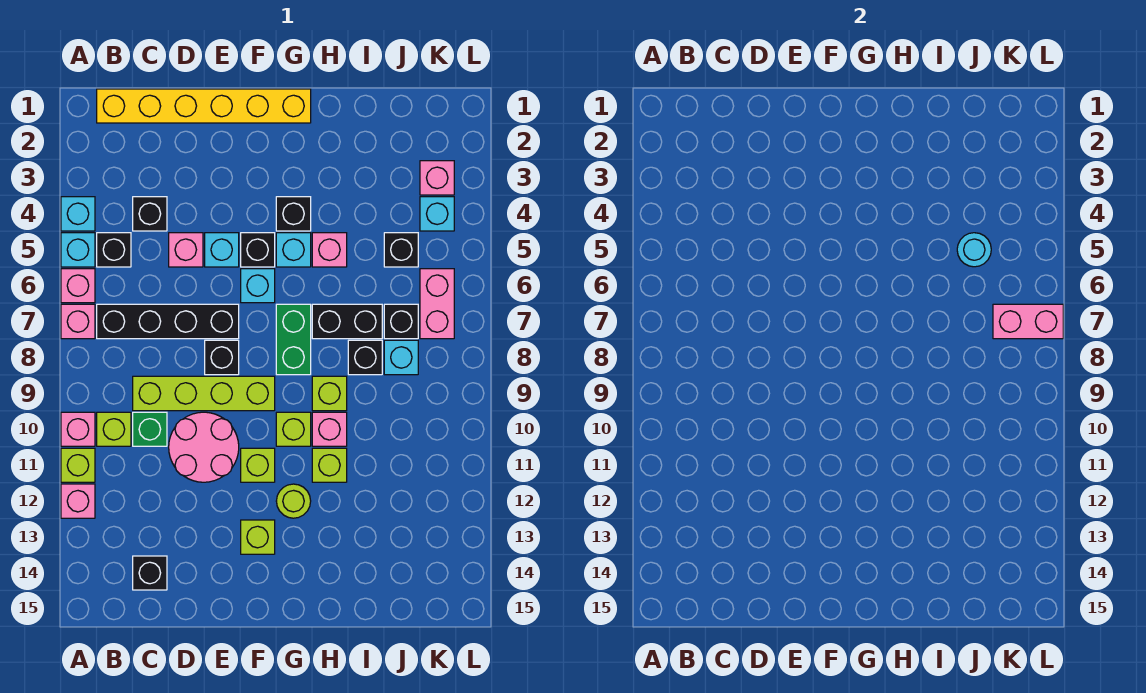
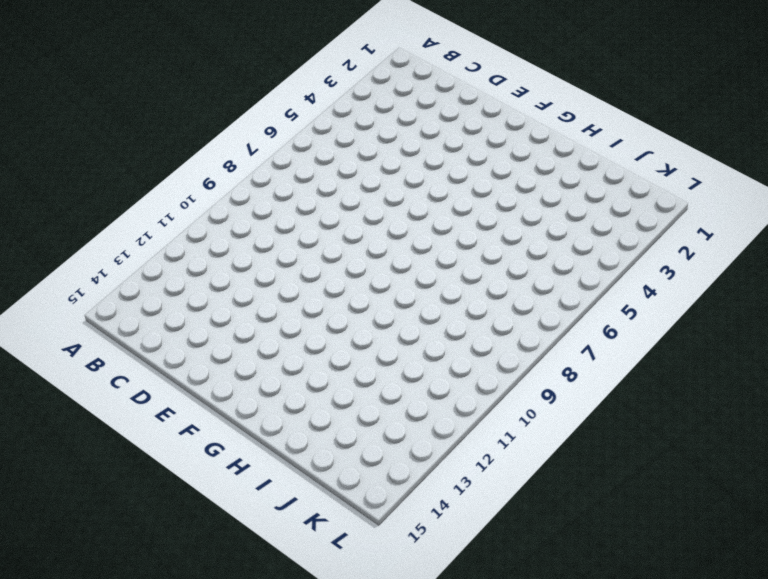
none -> cyan brick A4 level 1
none -> cyan brick A5 level 1
none -> pink brick A6 level 1
none -> pink brick A7 level 1

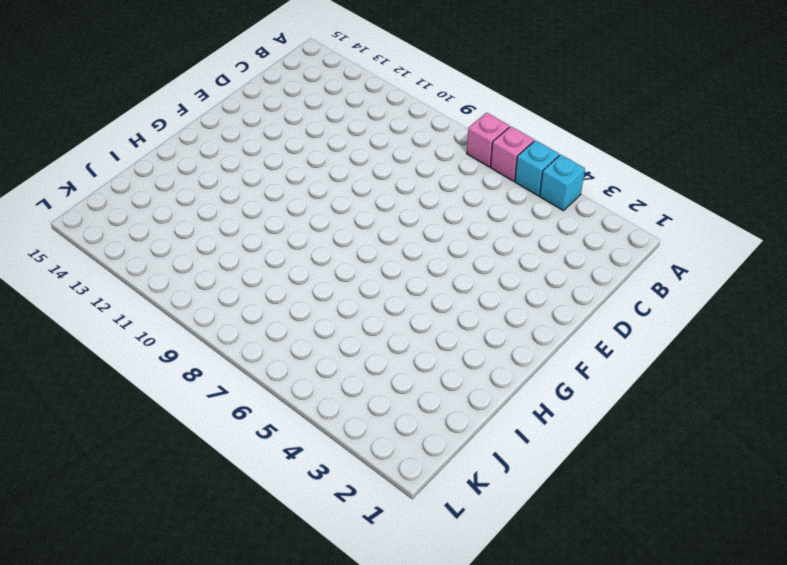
none -> pink brick A10 level 1
none -> lime brick A11 level 1
none -> pink brick A12 level 1
none -> yellow brick B1:G1 level 1

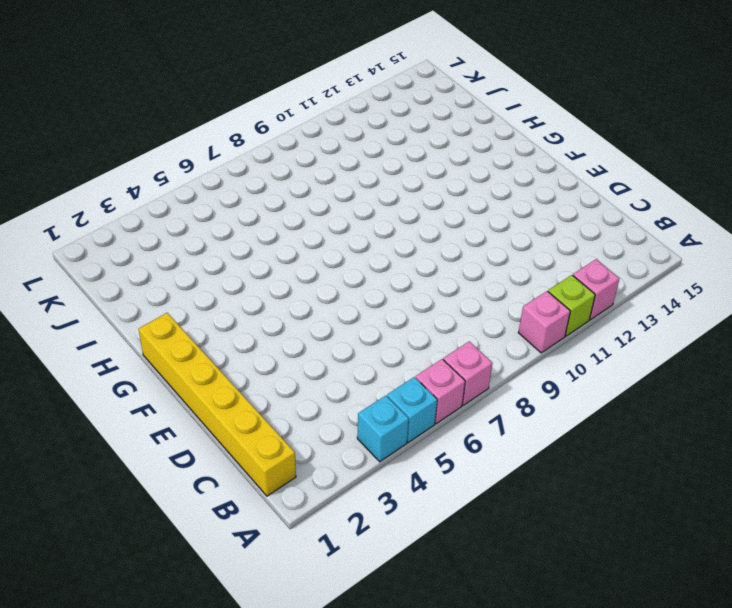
none -> black brick B5 level 1
none -> black brick B7:E7 level 1
none -> lime brick B10 level 1
none -> black brick C4 level 1

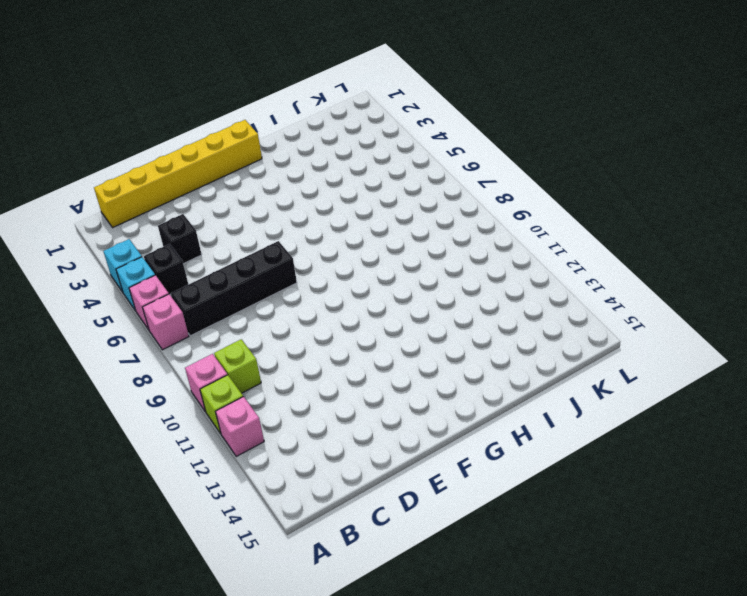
none -> lime brick C9:F9 level 1
none -> green brick C10 level 1
none -> black brick C14 level 1
none -> pink brick D5 level 1

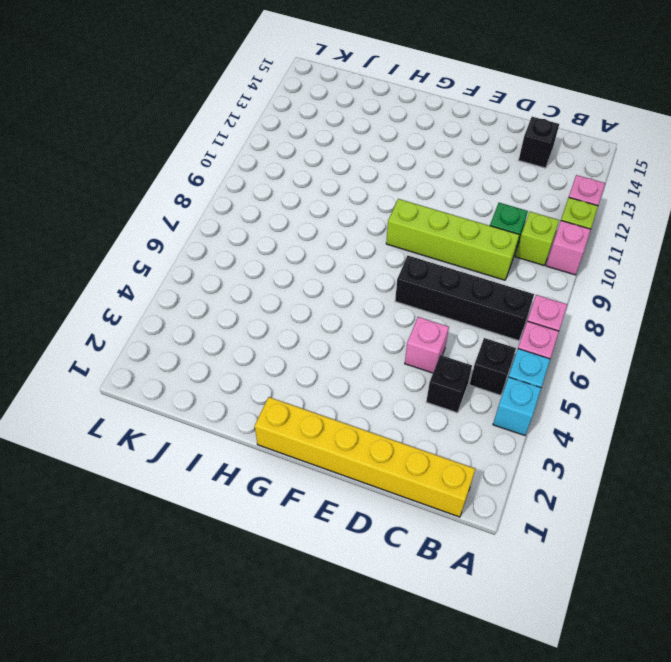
none -> pink round brick D10:E11 level 1
none -> cyan brick E5 level 1
none -> black brick E8 level 1
none -> black brick F5 level 1

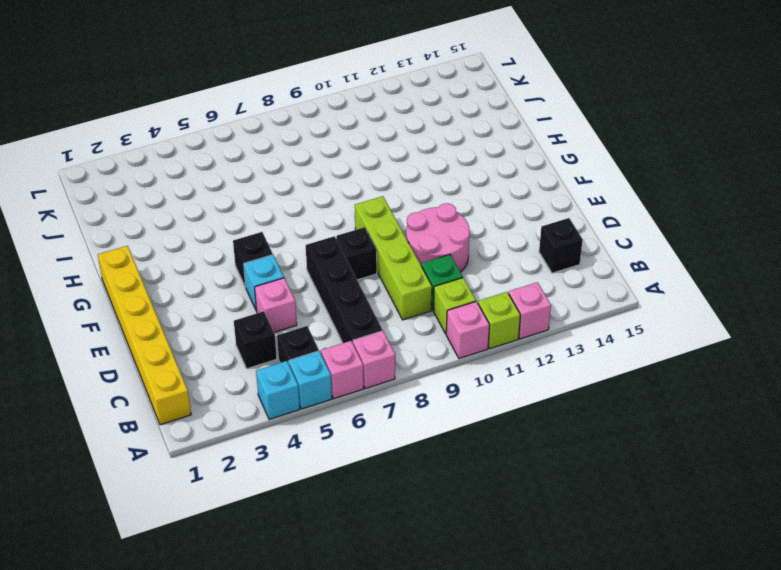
none -> cyan brick F6 level 1
none -> lime brick F11 level 1
none -> lime brick F13 level 1
none -> black brick G4 level 1

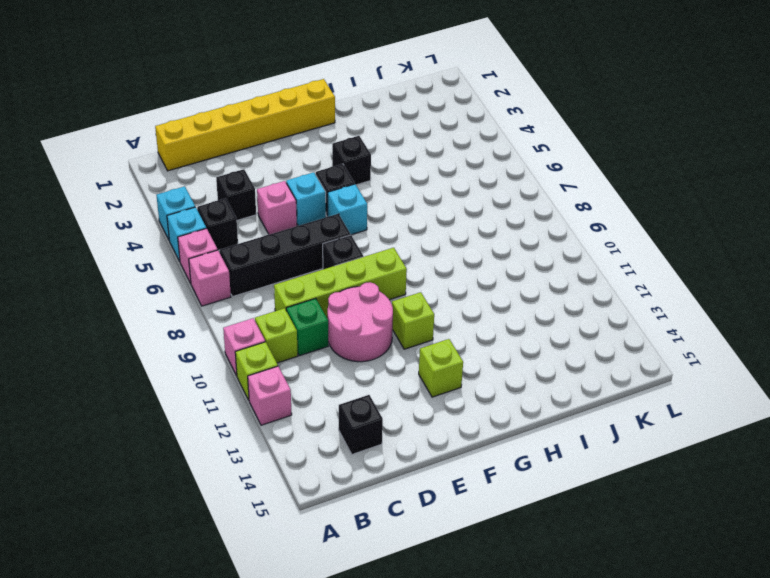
none -> cyan brick G5 level 1
none -> green brick G7:G8 level 1
none -> lime brick G10 level 1
none -> lime round brick G12 level 1

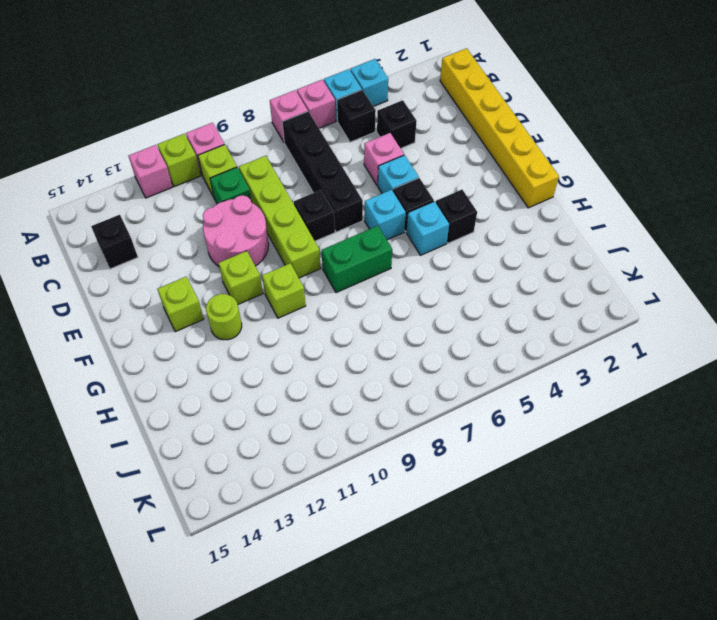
none -> pink brick H5 level 1
none -> black brick H7:I7 level 1
none -> lime brick H9 level 1
none -> pink brick H10 level 1

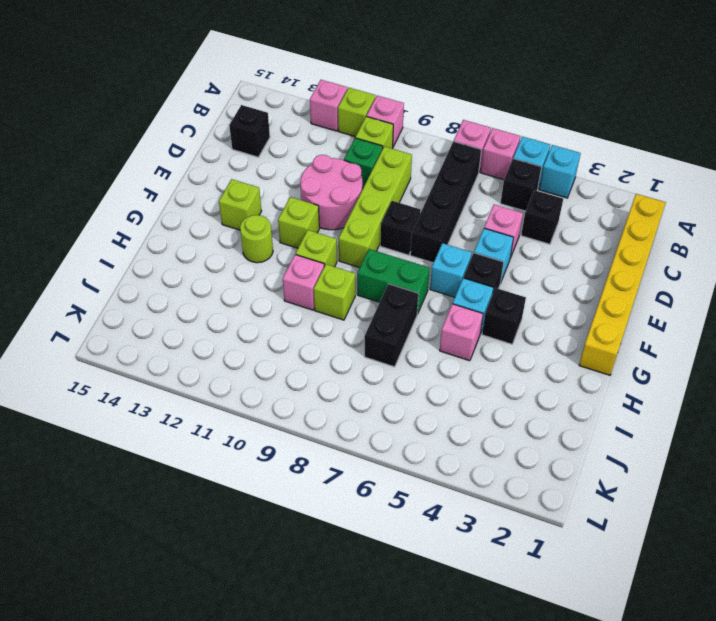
none -> lime brick H11 level 1
none -> black brick I8 level 1
none -> black brick J5 level 1
none -> black brick J7 level 1

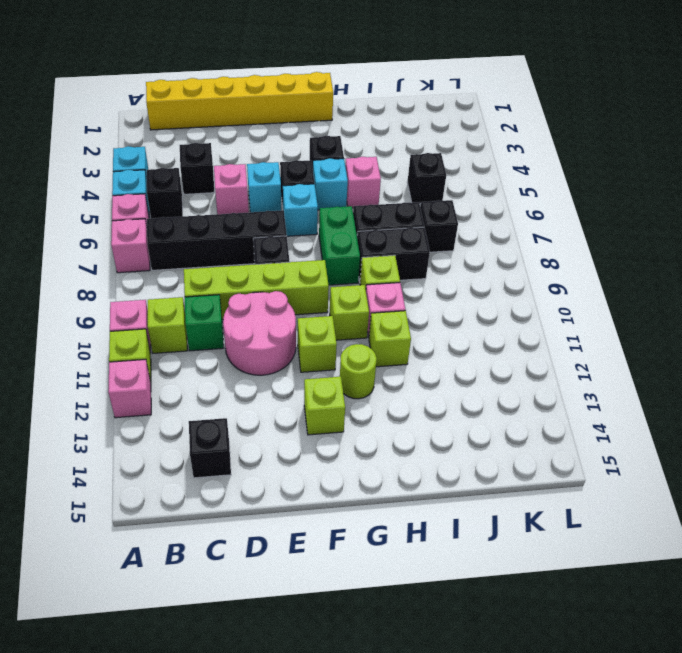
black brick H8:I8 level 1 -> black brick I8 level 1
none -> cyan brick J8 level 1
none -> pink brick K3 level 1
none -> cyan brick K4 level 1
none -> pink brick K6:K7 level 1

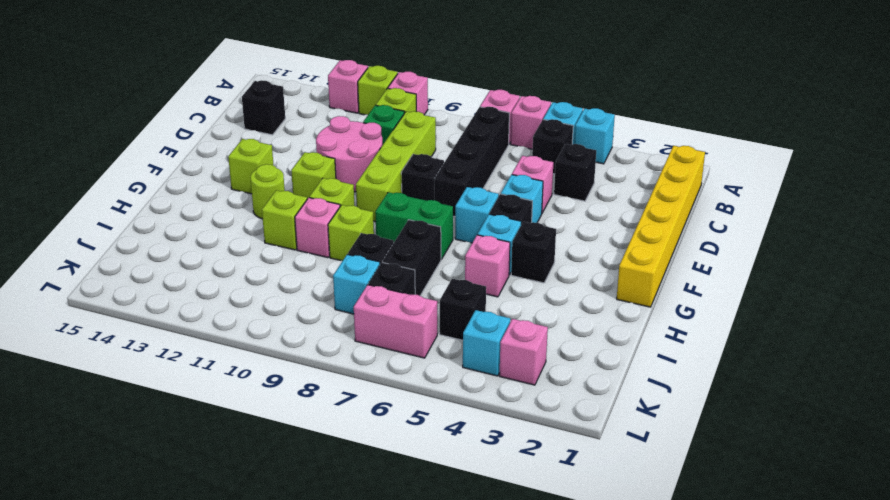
none -> cyan round brick J5 level 2
none -> pink brick K7:L7 level 2

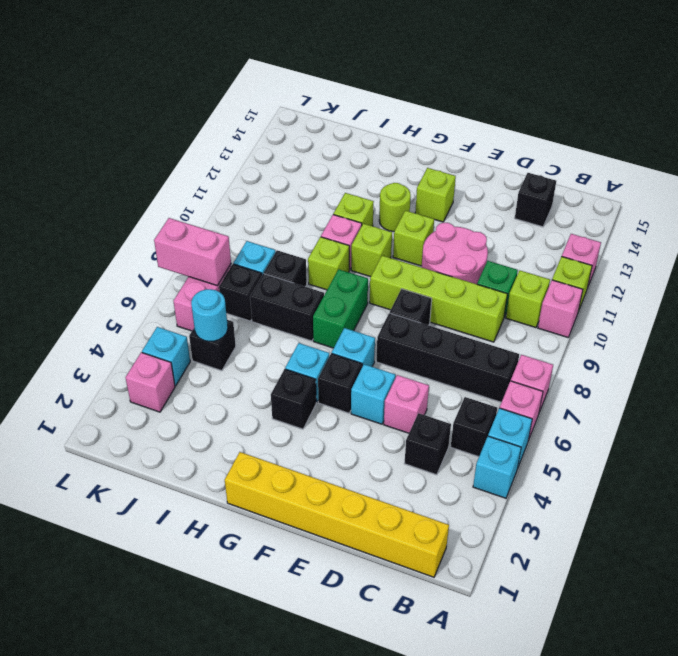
none -> pink brick H5 level 1

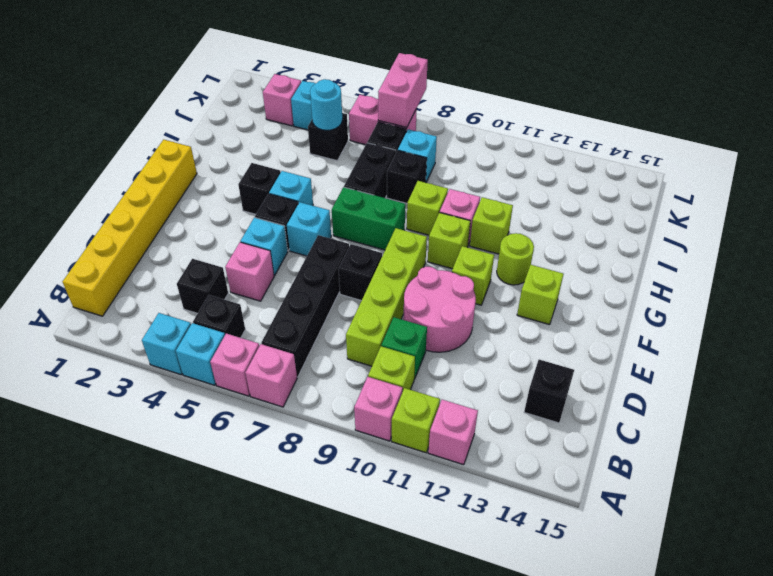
none -> pink brick H5 level 1

